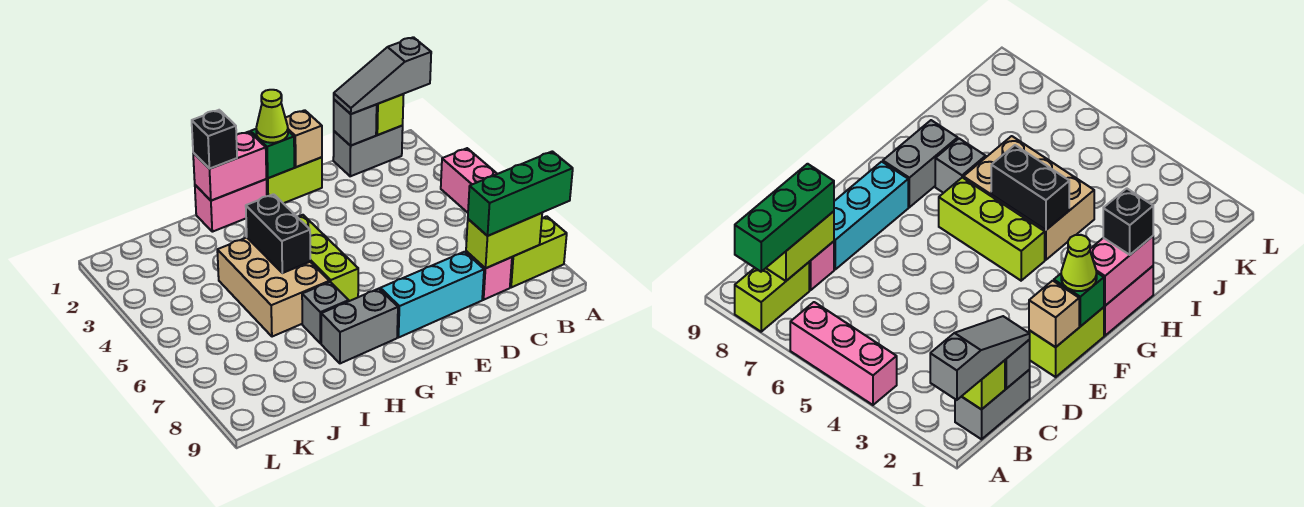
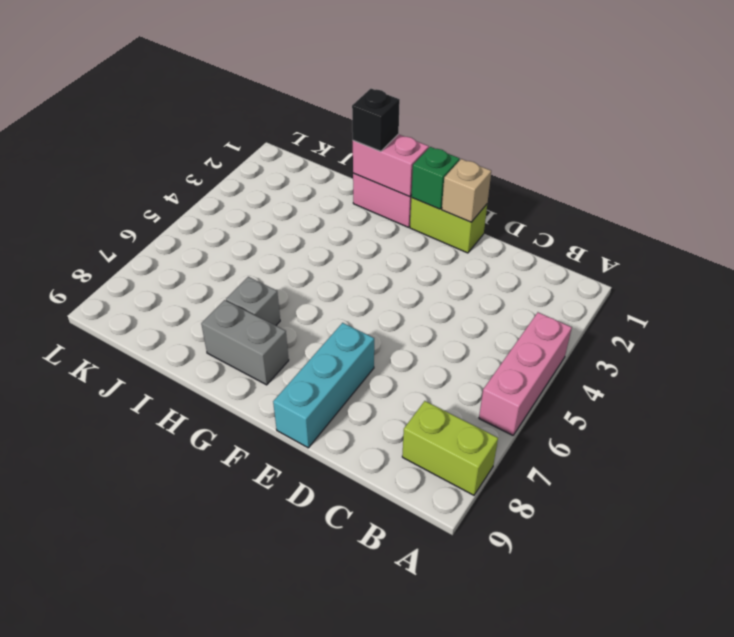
cyan brick E7:E9 level 1 -> cyan brick D8:F8 level 1
none -> grey brick B1:C1 level 1
none -> pink brick C8 level 1
none -> lime brick G4:G6 level 1

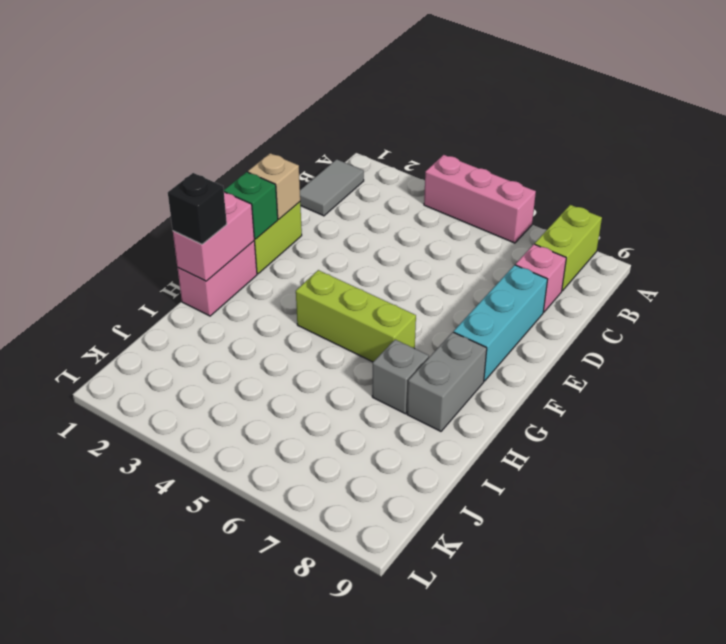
grey tile B1:C1 level 1 -> grey brick B1:C1 level 1
none -> tan brick H4:I6 level 1
none -> lime brick B1 level 2
none -> lime brick B8:C8 level 2

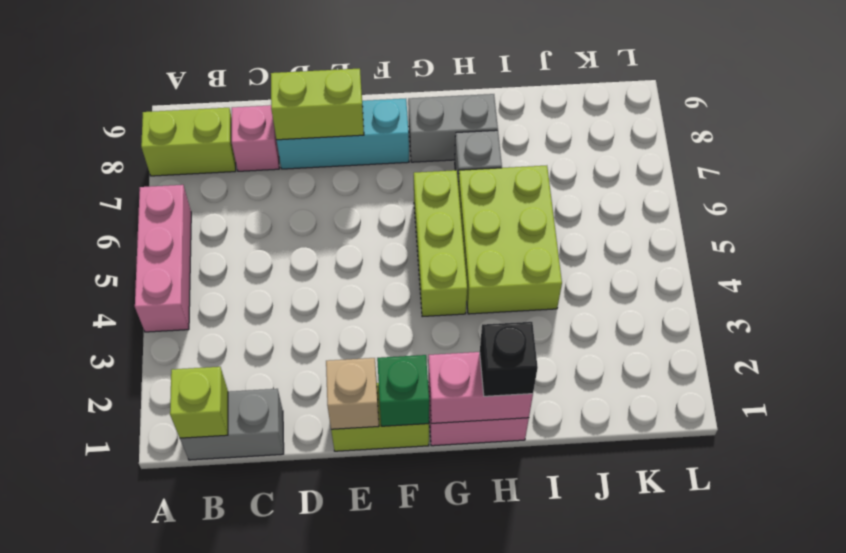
lime brick D8:E8 level 2 -> lime brick B8:C8 level 2
lime brick H4:I6 level 1 -> tan brick H4:I6 level 1
none -> grey brick C1 level 2
none -> black brick H4:H5 level 2
none -> grey slope A1:C1 level 3 top A

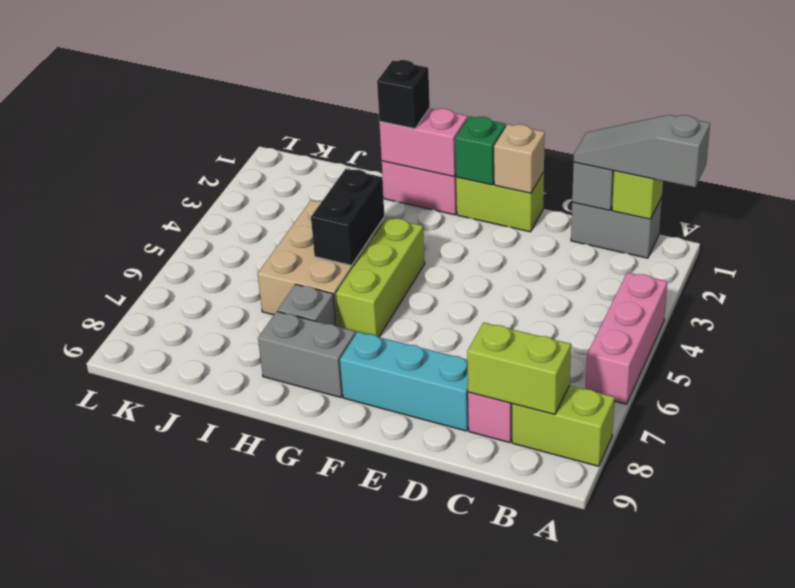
none -> green brick A8:C8 level 3
none -> lime cone F1 level 3

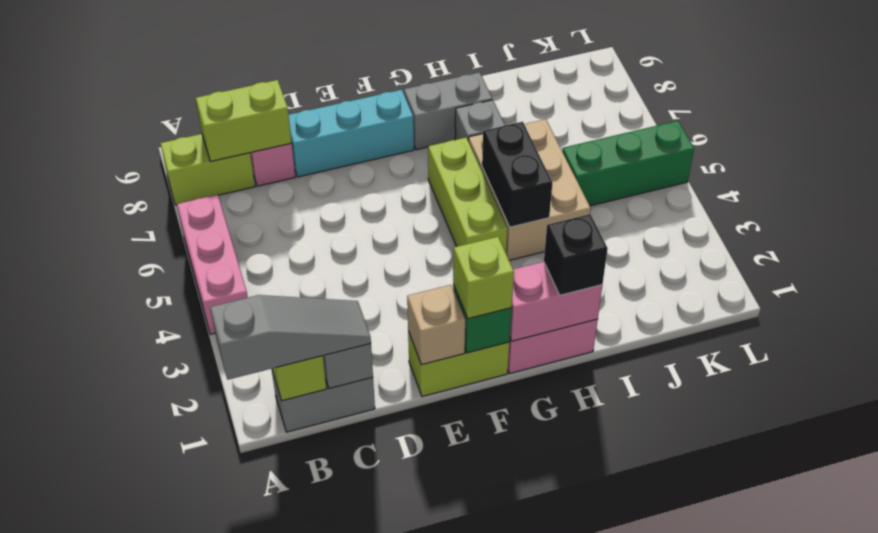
lime brick F1 level 3 -> lime cone F1 level 3
green brick J5:L5 level 1 -> green brick A8:C8 level 3

